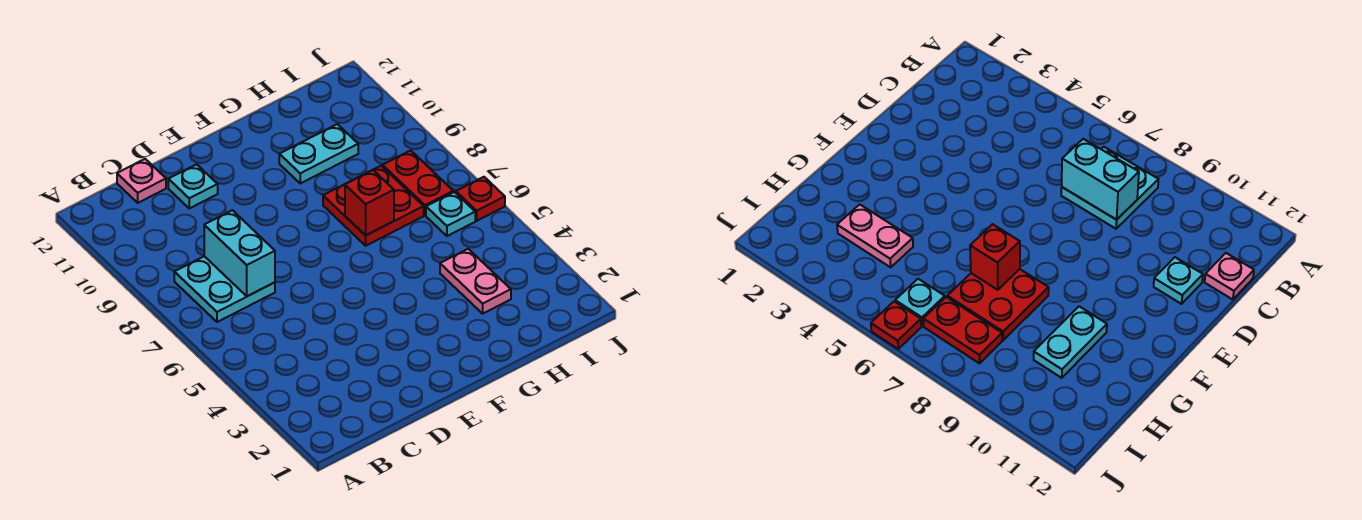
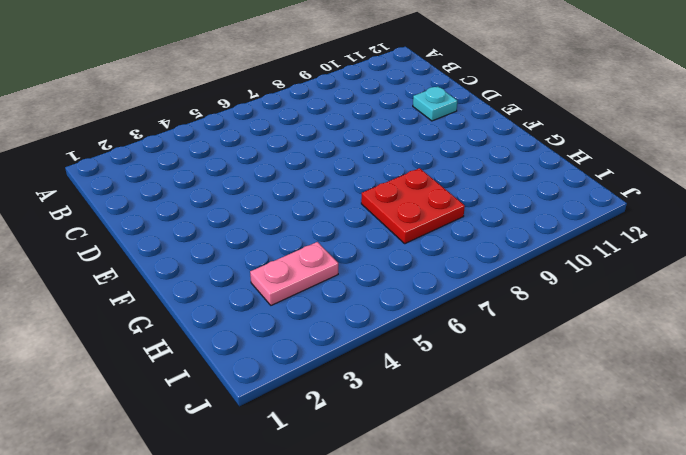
none -> cyan plate B7:C8 level 1
none -> pink plate C12 level 1

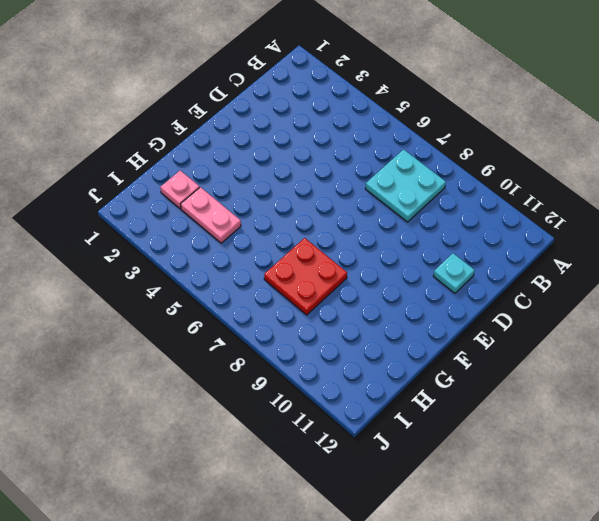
pink plate H2 level 1 -> pink plate C12 level 1
none -> cyan plate G10:H10 level 1
none -> cyan plate I6 level 1

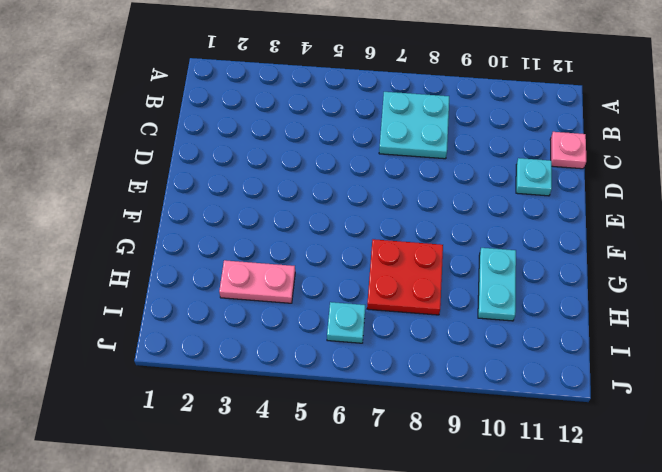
none -> red plate I7:I8 level 1
none -> red plate J6 level 1

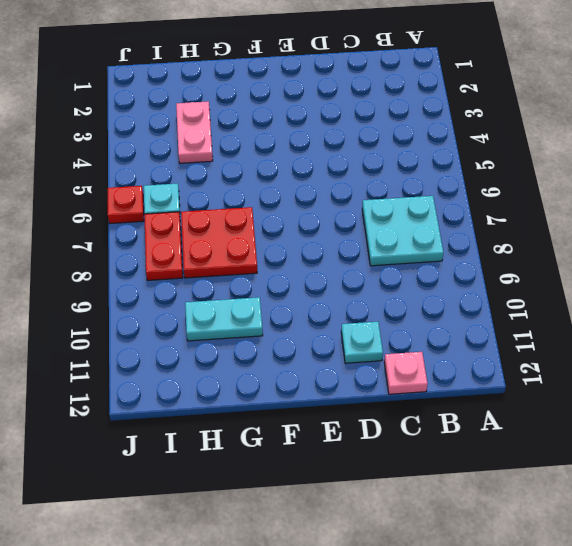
none -> cyan brick C7:C8 level 2
none -> red brick G7 level 2

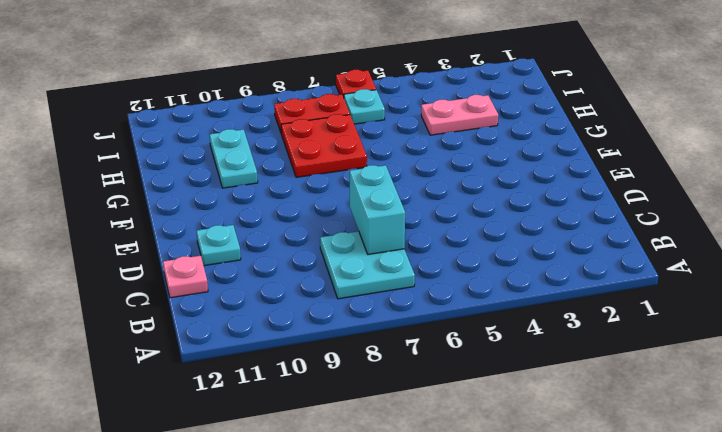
cyan brick C7:D7 level 2 -> cyan brick C7:C8 level 2
none -> red brick G7 level 2

